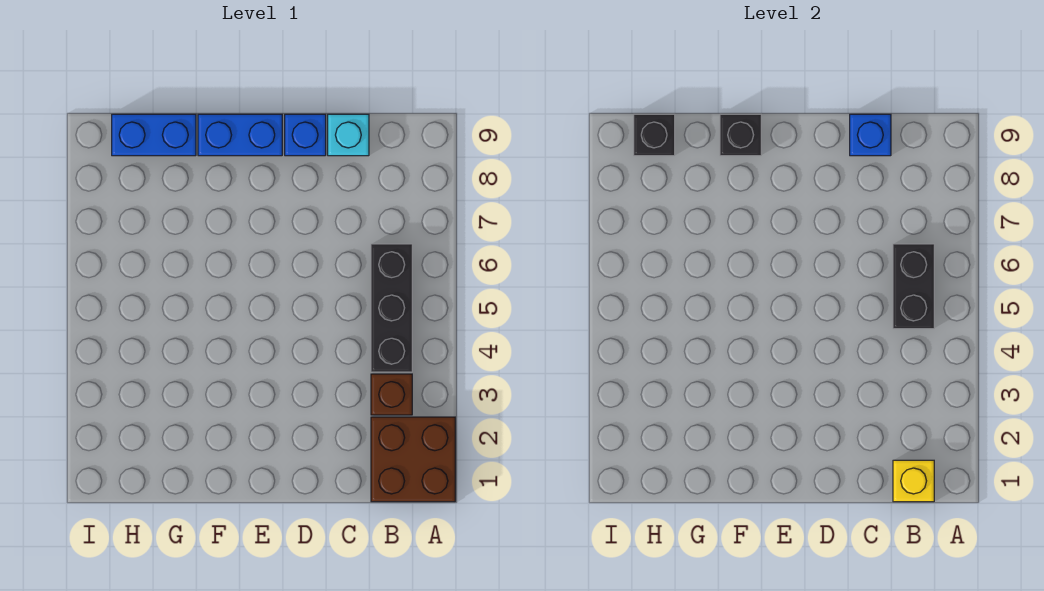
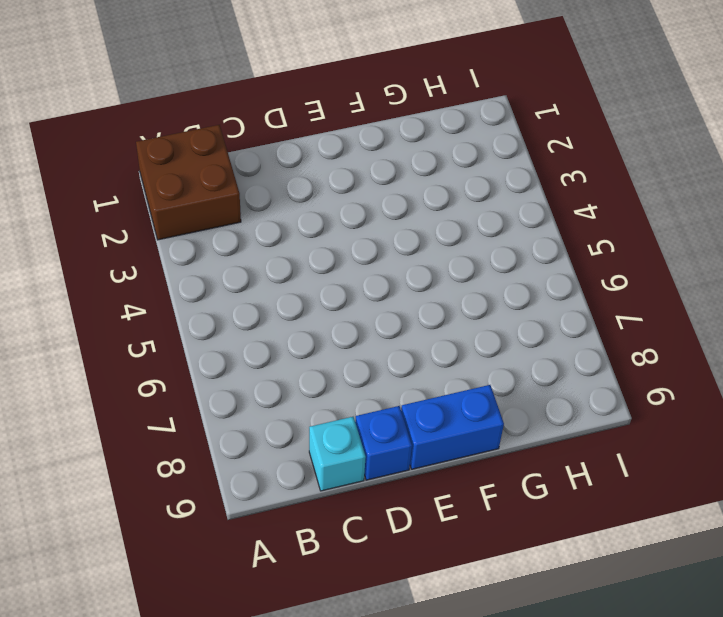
none -> brown brick B3 level 1
none -> black brick B4:B6 level 1
none -> blue brick G9:H9 level 1

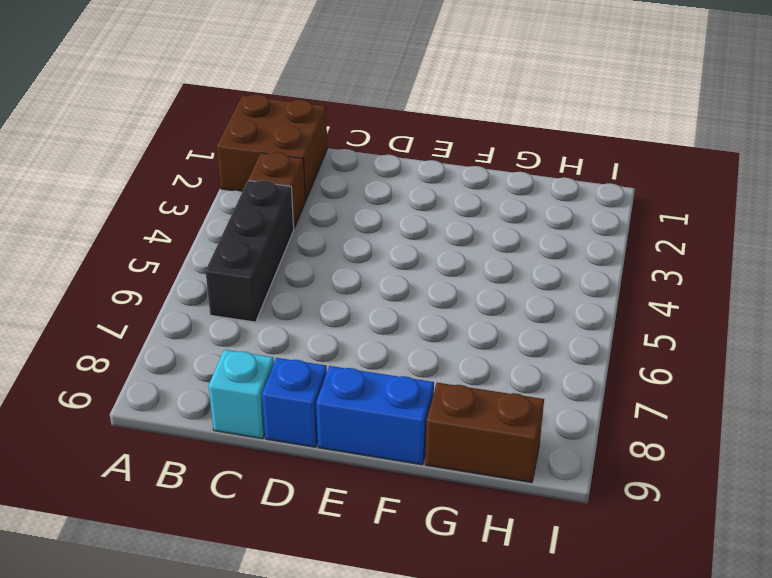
brown brick G9:H9 level 1 -> blue brick G9:H9 level 1
none -> yellow brick B1 level 2
none -> black brick B5:B6 level 2
none -> blue brick C9 level 2

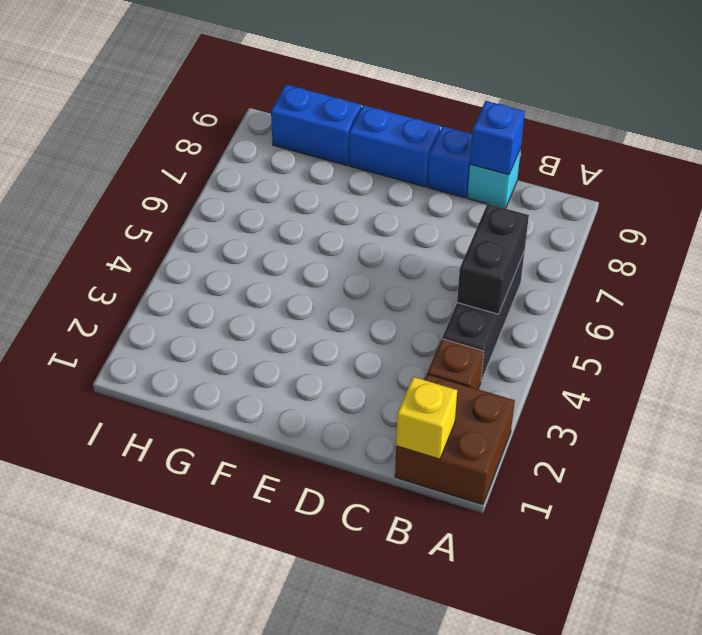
none -> black brick F9 level 2
none -> black brick H9 level 2

